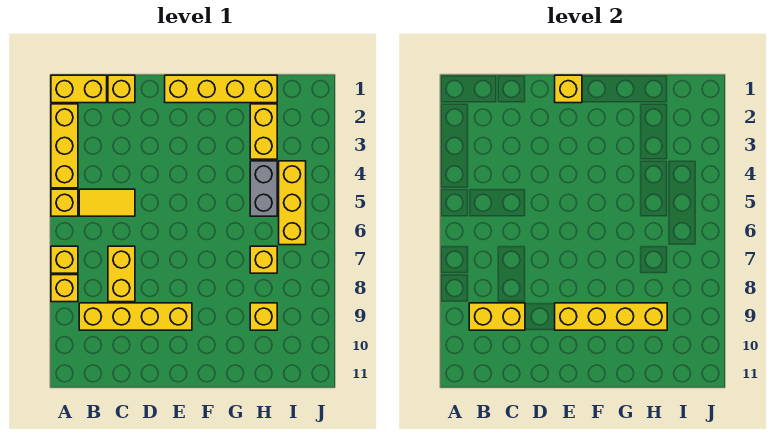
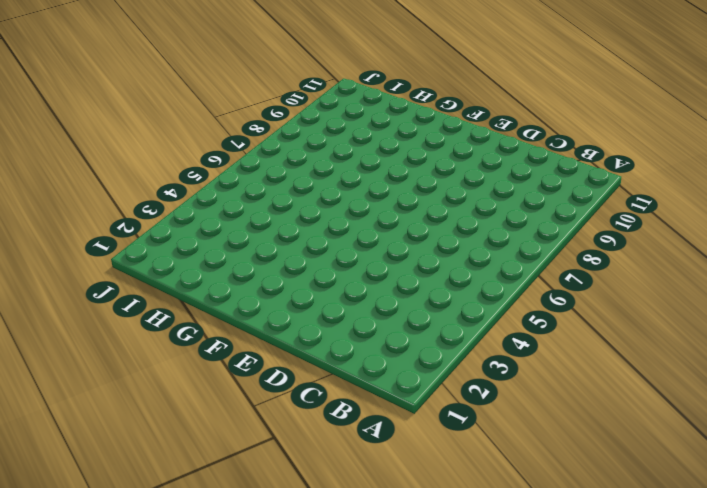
none -> yellow brick A1:B1 level 1
none -> yellow brick A2:A4 level 1
none -> yellow brick A5 level 1

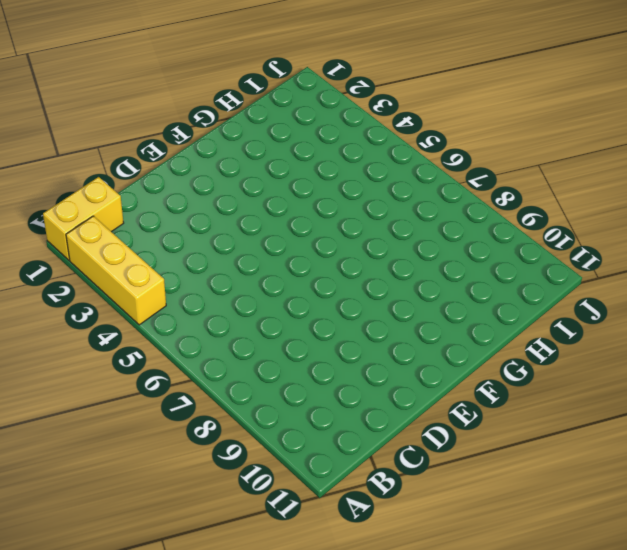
none -> yellow brick A5 level 1
none -> yellow brick A7 level 1
none -> yellow brick A8 level 1

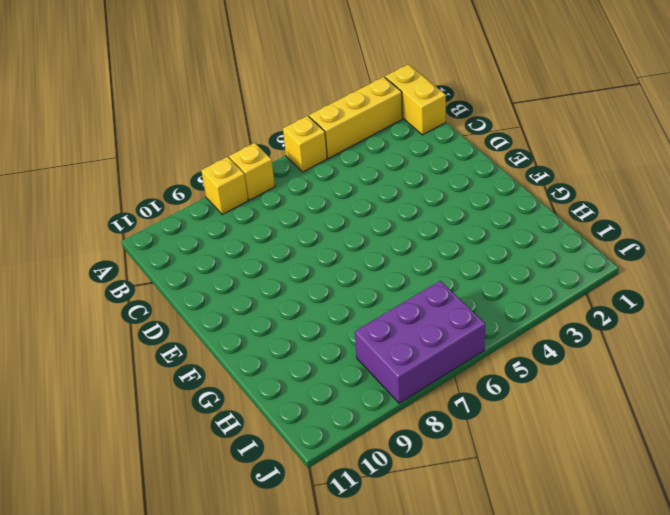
purple brick I6:J8 level 1 -> yellow brick I4:I6 level 1
none -> yellow tile B5:C5 level 1
none -> yellow brick B9:E9 level 1
none -> yellow brick C1 level 1

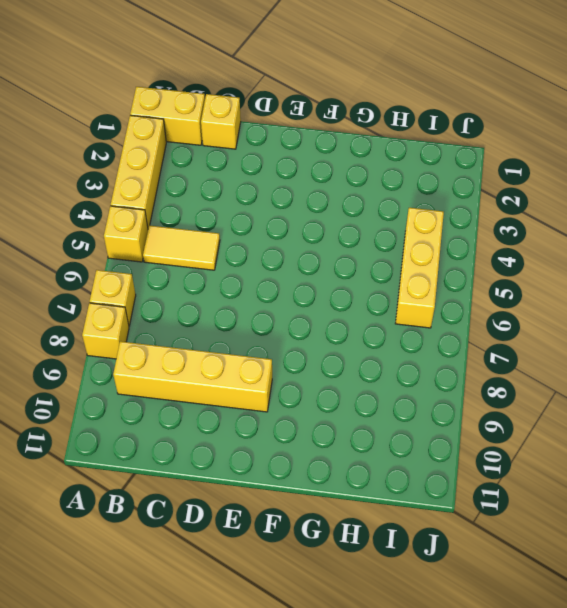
none -> yellow brick C7:C8 level 1
none -> yellow brick E1:H1 level 1
none -> yellow brick H2:H3 level 1

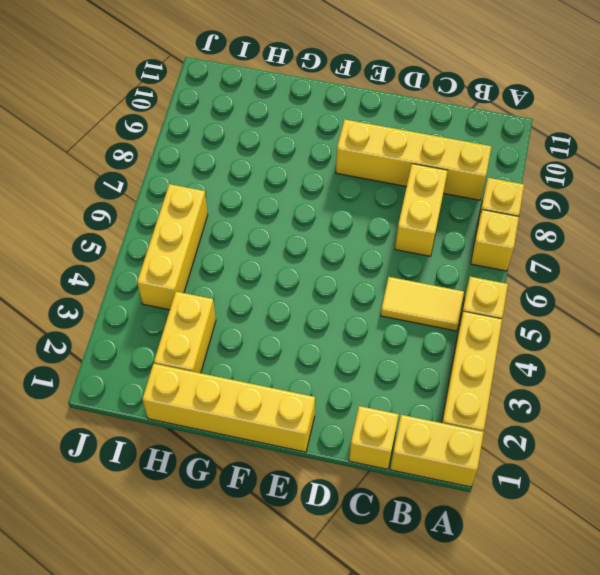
none -> grey brick H4:H5 level 1
none -> yellow brick H7 level 1
none -> yellow brick H9 level 1

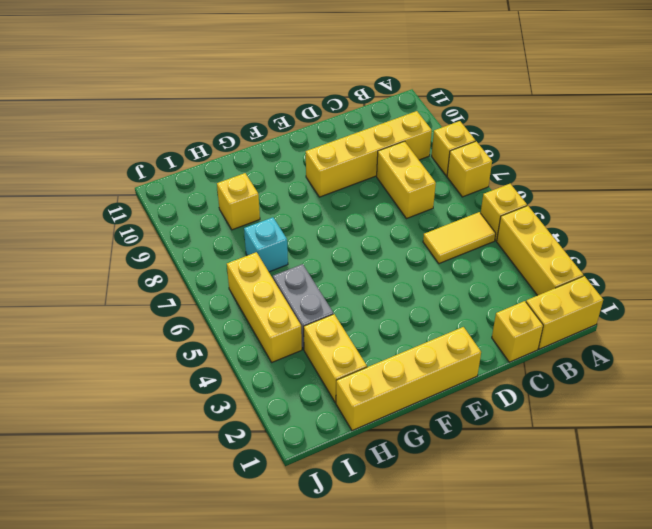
cyan brick H7 level 1 -> yellow brick H7 level 1
none -> yellow brick B9:C9 level 2
none -> yellow brick E1 level 2
none -> yellow brick E9:H9 level 2

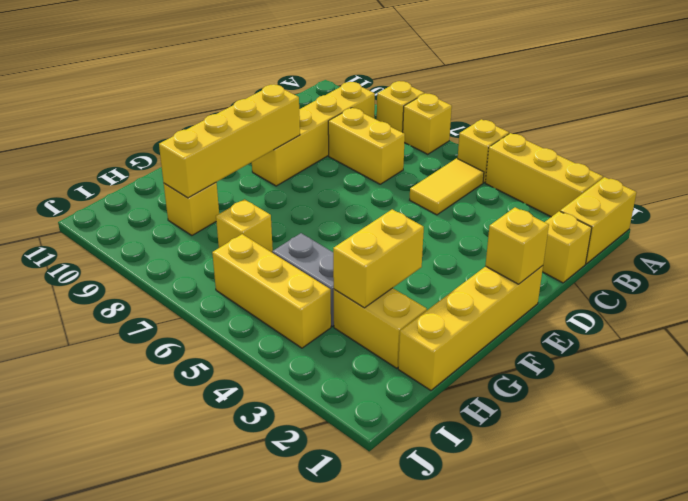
yellow brick G3:H3 level 2 -> yellow brick B9:C9 level 2

